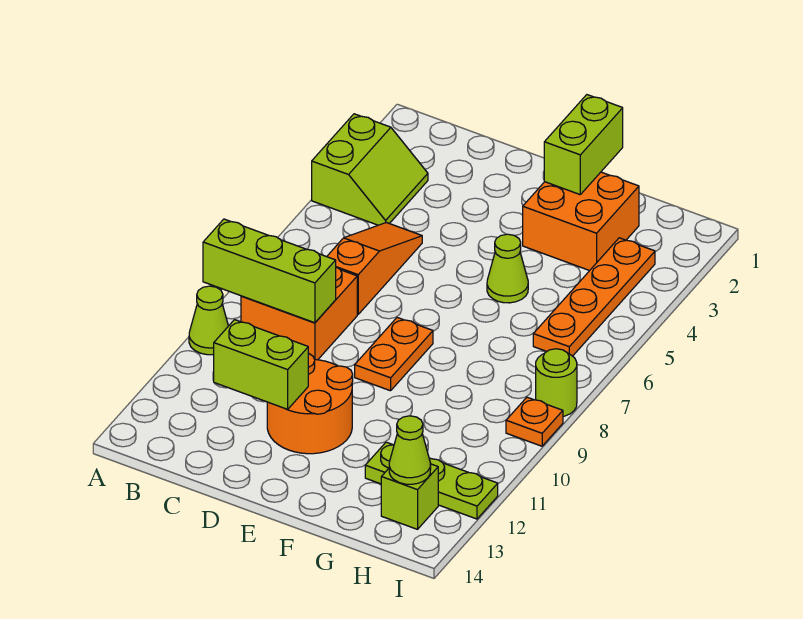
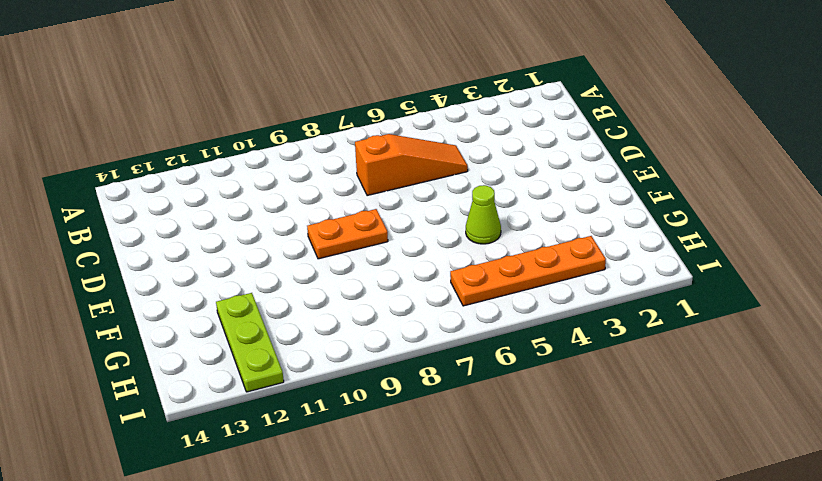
none -> lime slope A3:B4 level 1 top A
none -> lime cone A10 level 1
none -> orange brick B8:C9 level 1

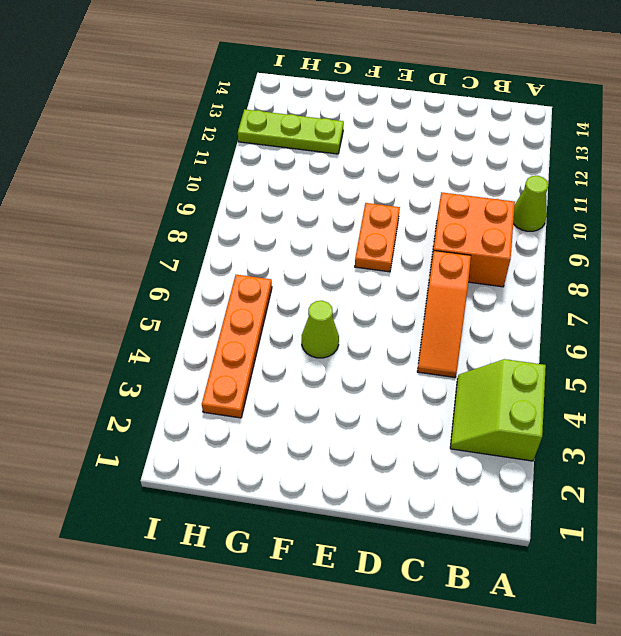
none -> orange round brick D11:E12 level 1
none -> orange brick F2:G3 level 1
none -> lime brick H13 level 1

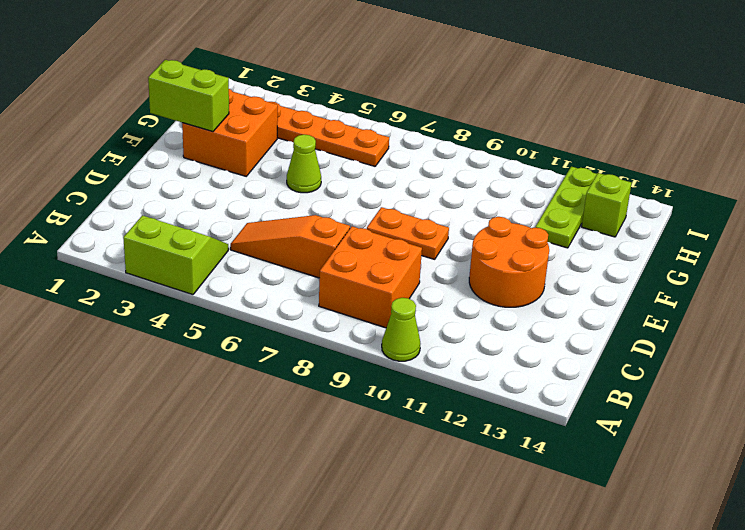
none -> lime round brick I8 level 1
none -> orange plate I9 level 1
none -> lime brick A9:C9 level 2

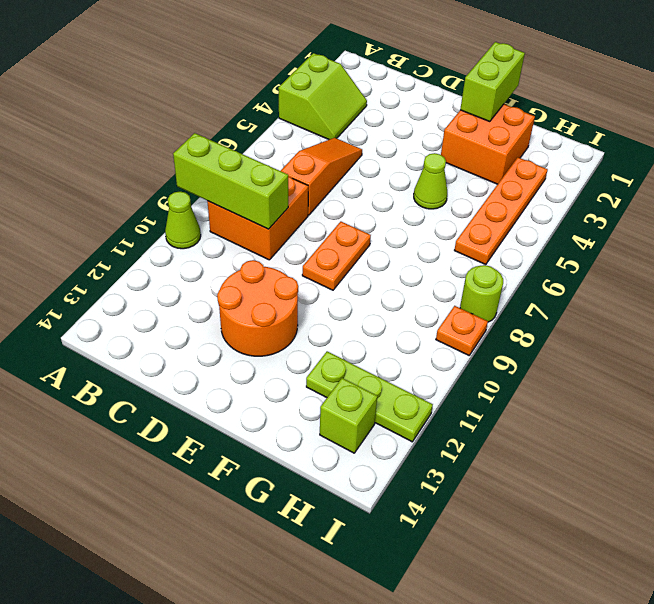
none -> lime brick C12:D12 level 2
none -> lime cone H13 level 2

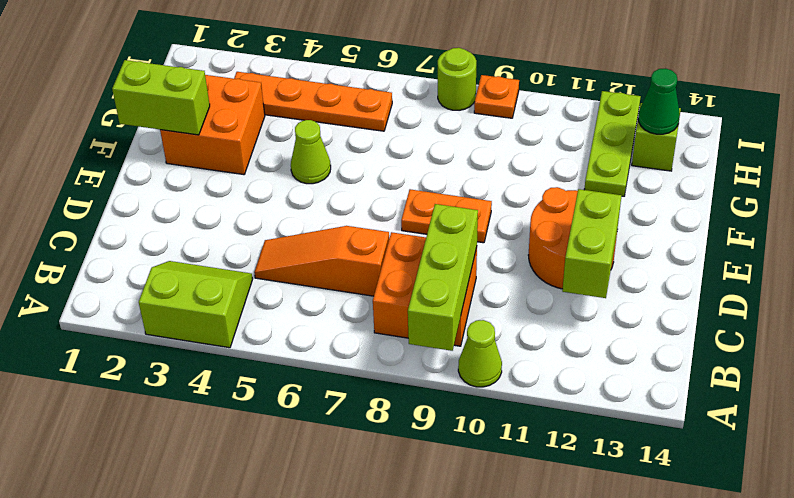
green cone H13 level 2 -> lime cone H13 level 2

